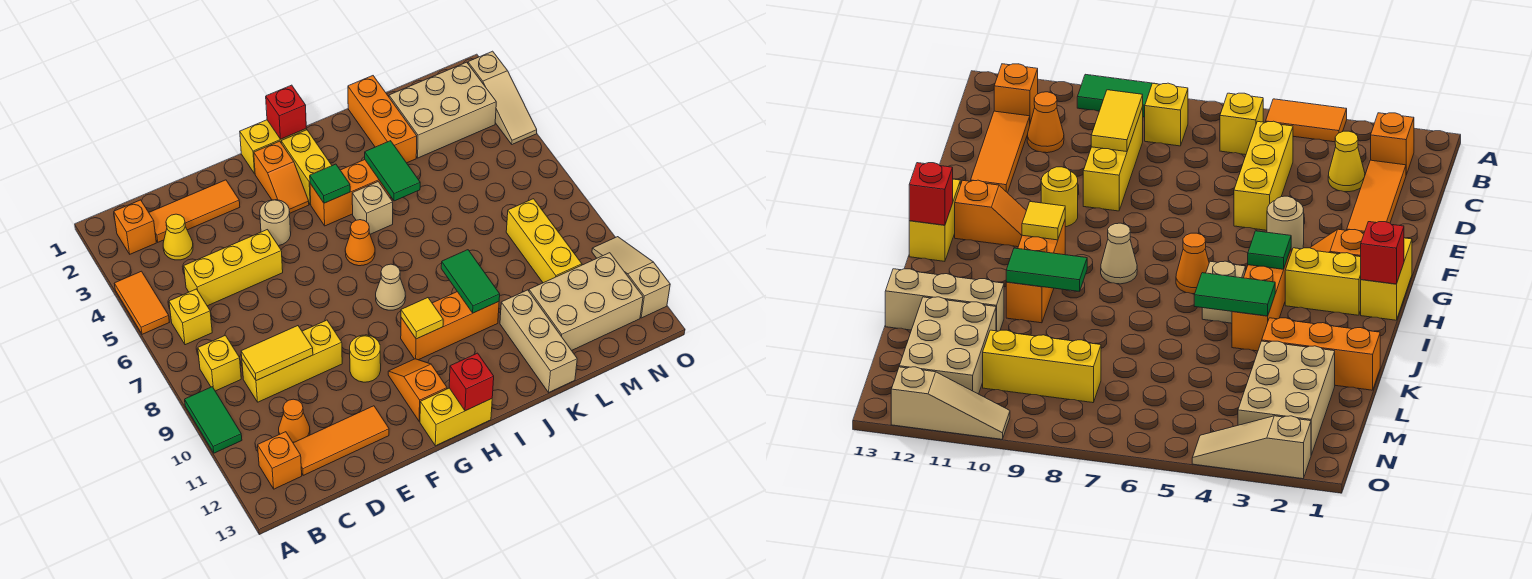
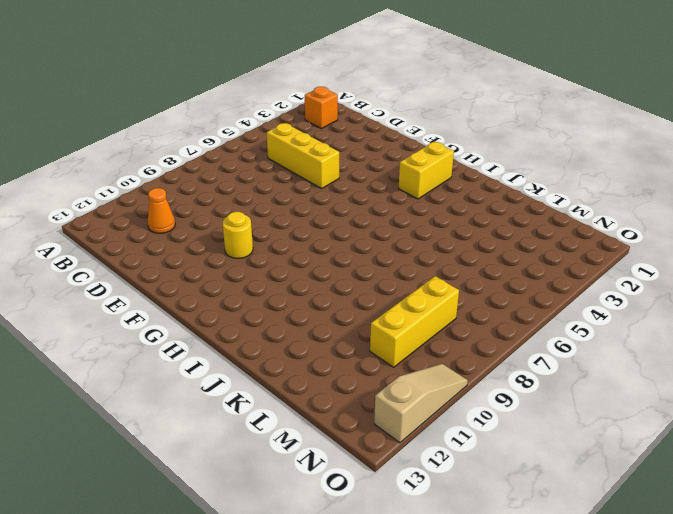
none -> orange tile A4:A5 level 1
none -> green tile A9:A10 level 1
none -> yellow brick B6 level 1
none -> yellow brick B8 level 1

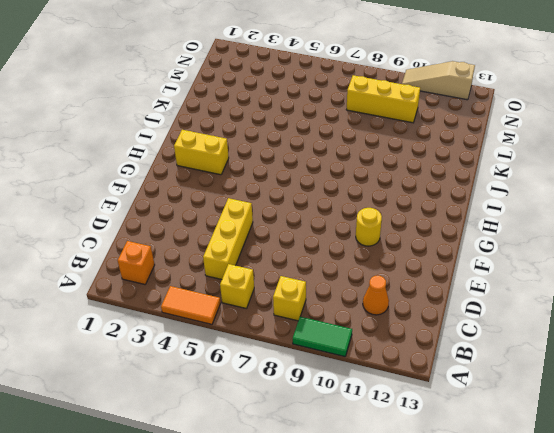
none -> orange brick B12 level 1
none -> orange tile C2:E2 level 1
none -> yellow cone C3 level 1
none -> yellow brick C9:E9 level 1

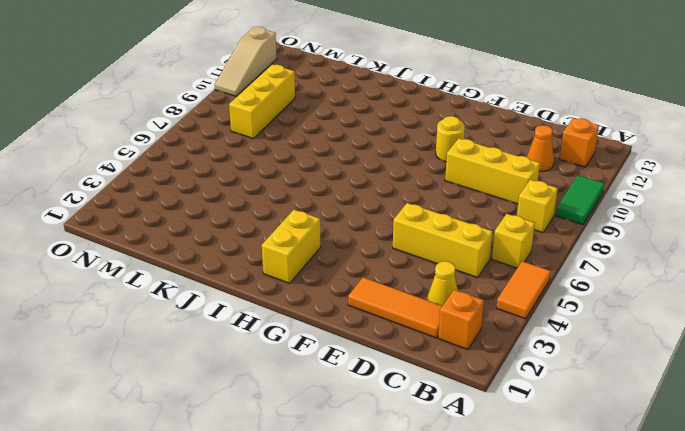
none -> orange tile C12:E12 level 1
none -> tan round brick F4 level 1
none -> yellow brick G1:H1 level 1
none -> orange slope G2:G3 level 1 top 2

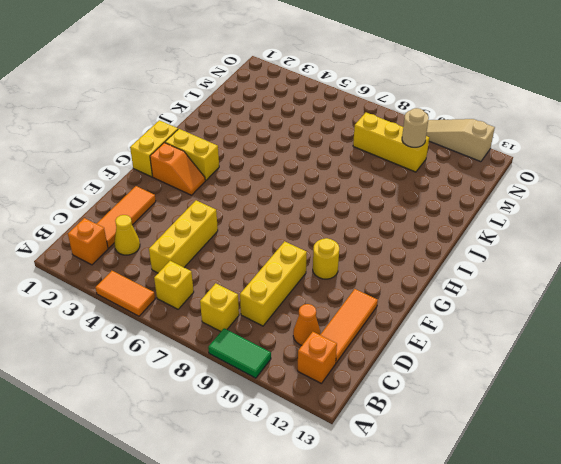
tan round brick M10 level 2 -> tan round brick F4 level 1
none -> orange slope G11:G12 level 1 top 12
none -> yellow brick G13:H13 level 1
none -> orange brick H4:J4 level 1
none -> orange cone H6 level 1

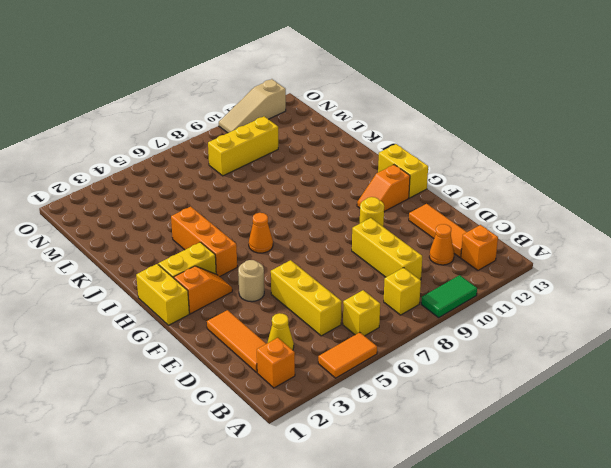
none -> tan cone H8 level 1
none -> orange brick H10:J10 level 1
none -> tan brick I5 level 1
none -> orange brick K1:K3 level 1

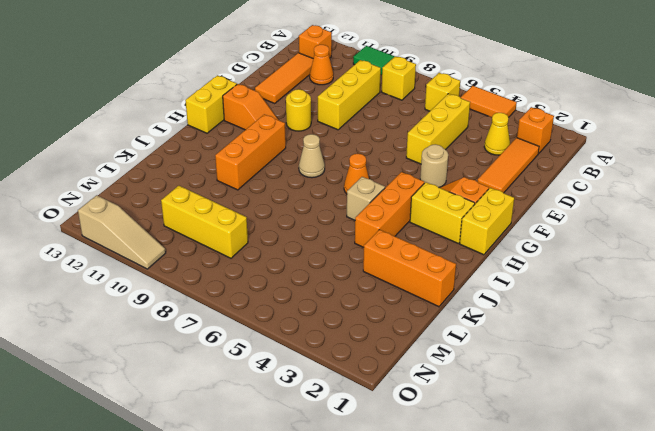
none -> tan brick K11:K13 level 1
none -> tan brick L2:N3 level 1
none -> tan brick L11:N12 level 1
none -> tan slope O2:O4 level 1 top 2

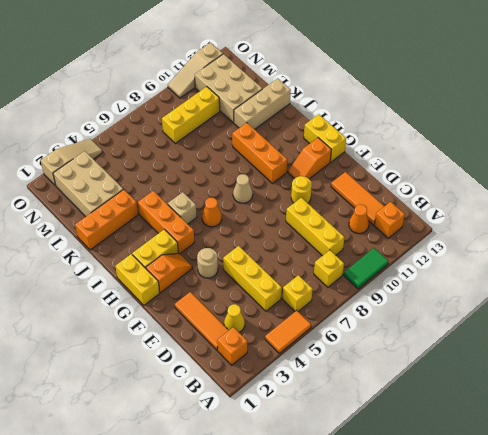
none -> yellow tile C9:D9 level 2
none -> red brick H1 level 2
none -> green tile H4 level 2
none -> yellow tile H10 level 2

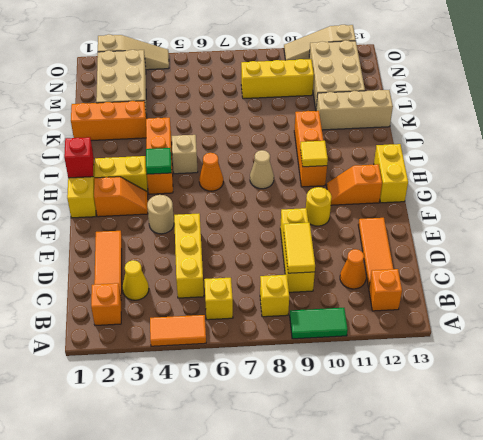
none -> red brick H13 level 2
none -> green tile J4:J5 level 2
none -> green tile J9:J10 level 2

